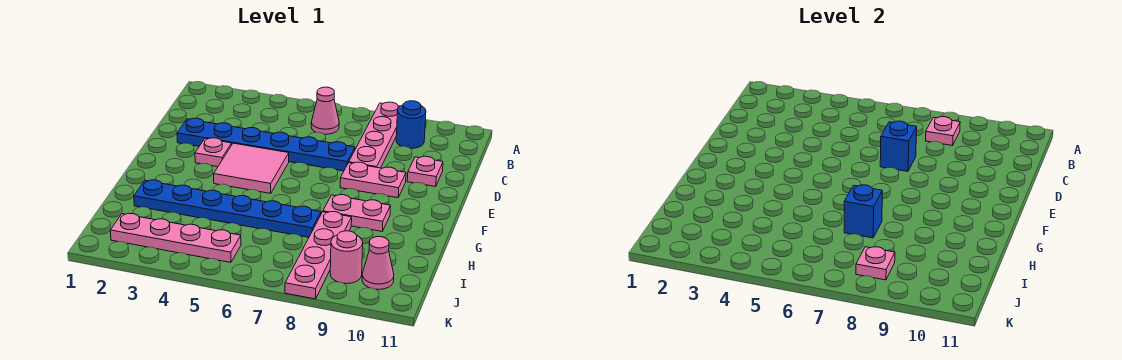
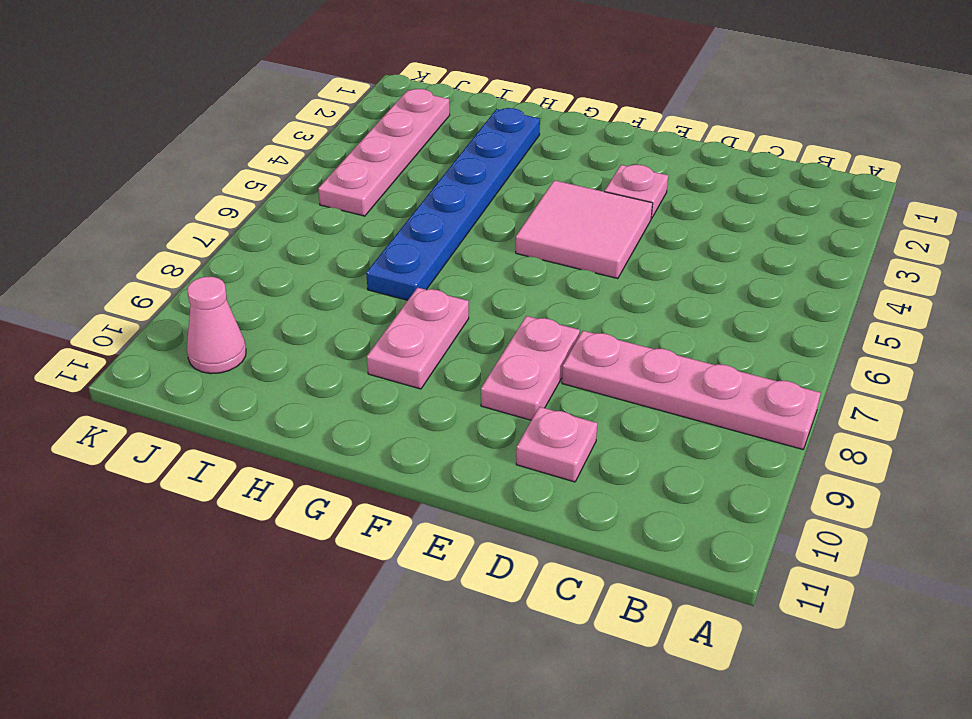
none -> pink cone B6 level 1
none -> blue round brick B9 level 1
none -> blue plate D2:D7 level 1

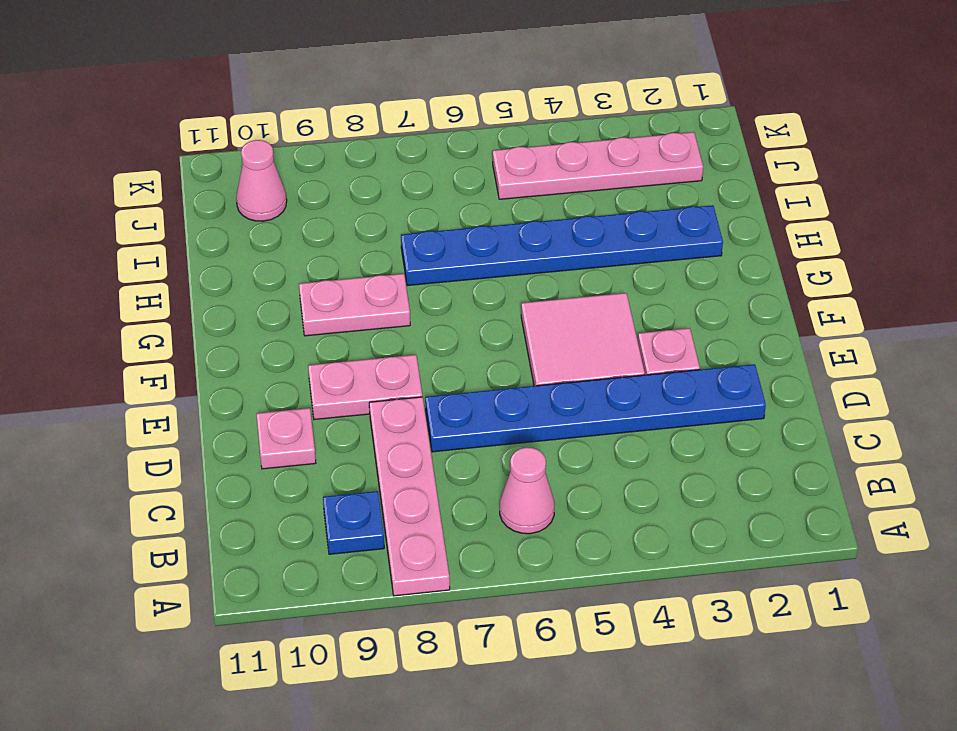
blue plate B9 level 1 -> blue round brick B9 level 1
none -> pink plate H8:K8 level 1
none -> pink round brick J9 level 1
none -> pink plate B8 level 2

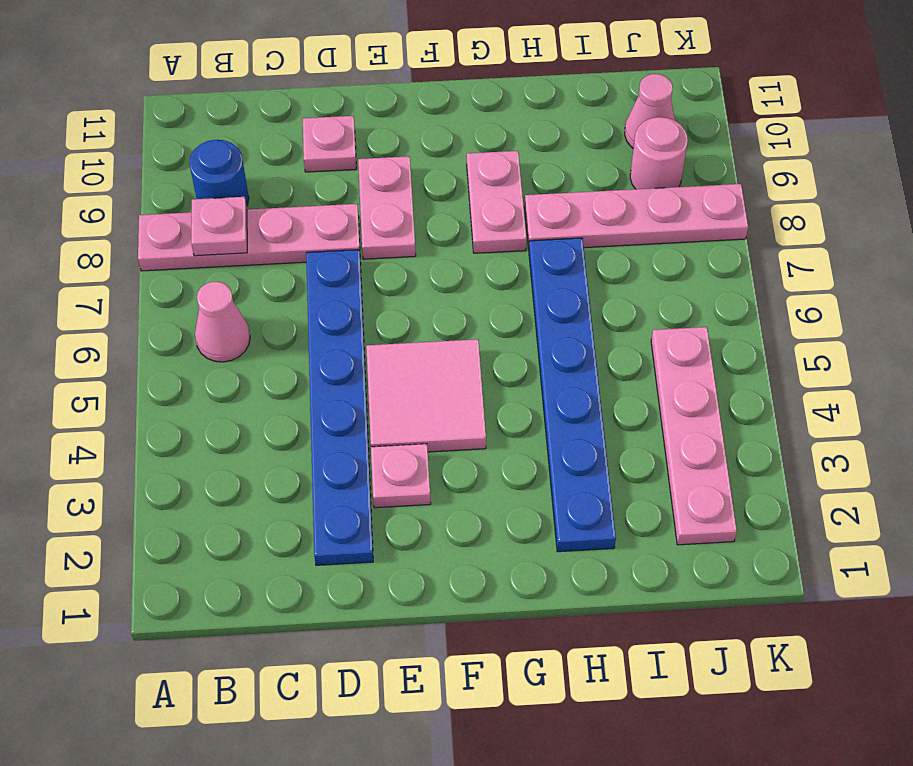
none -> blue brick D7 level 2
none -> blue brick H7 level 2
none -> pink plate J8 level 2

